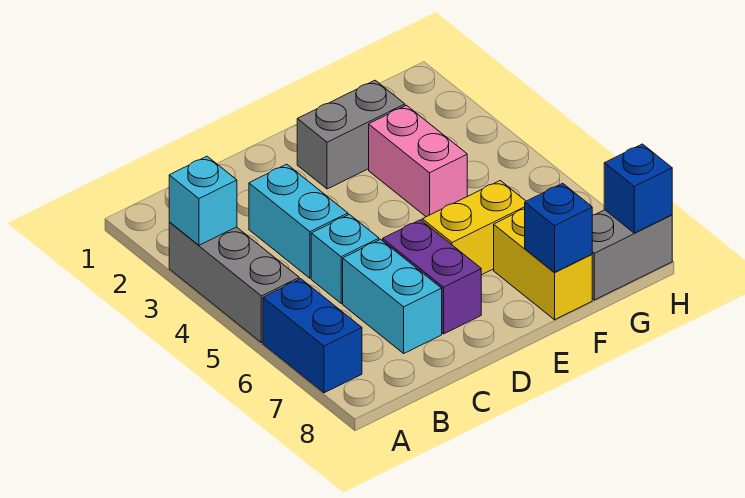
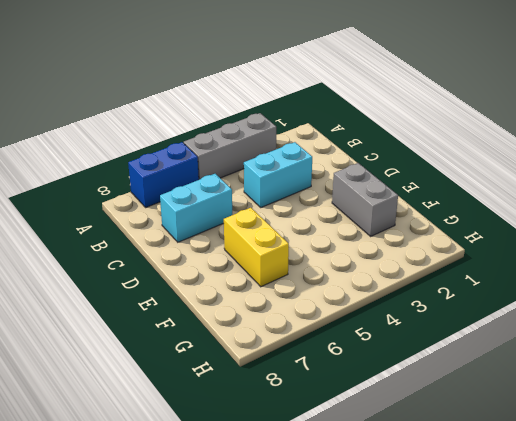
none -> cyan brick C5 level 1
none -> purple brick D6:D7 level 1
none -> pink brick F3:F4 level 1

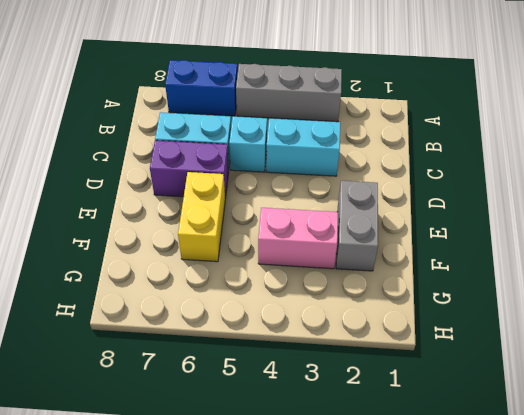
none -> yellow brick F7:F8 level 1
none -> grey brick G8:H8 level 1
none -> cyan brick A3 level 2

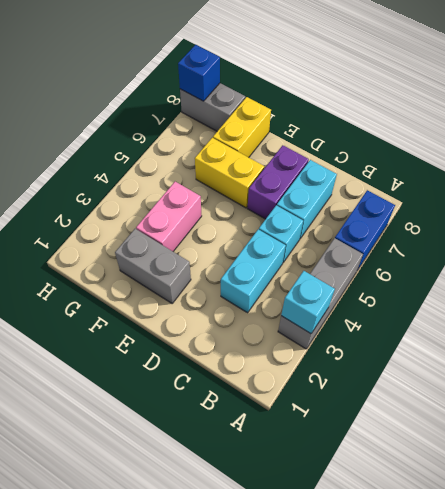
none -> blue brick F8 level 2

